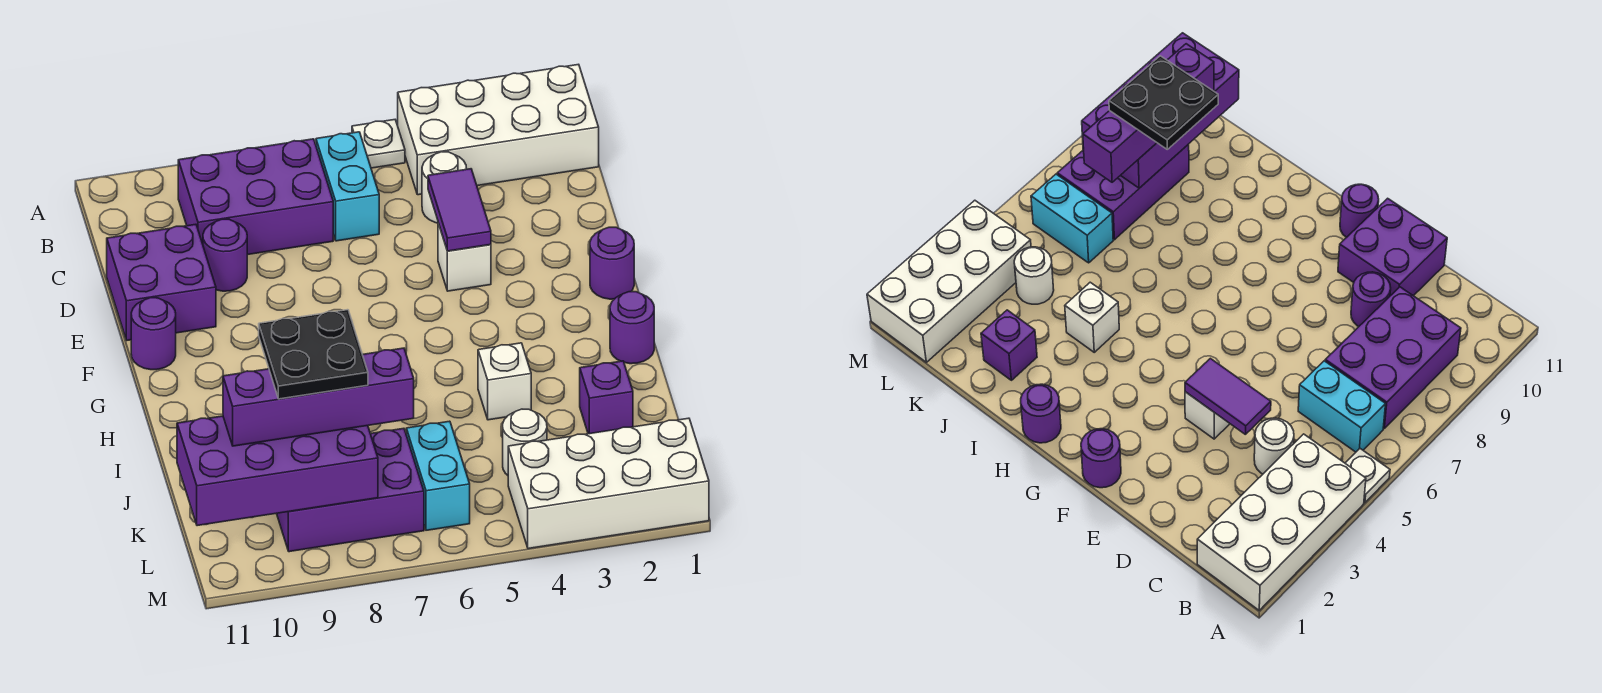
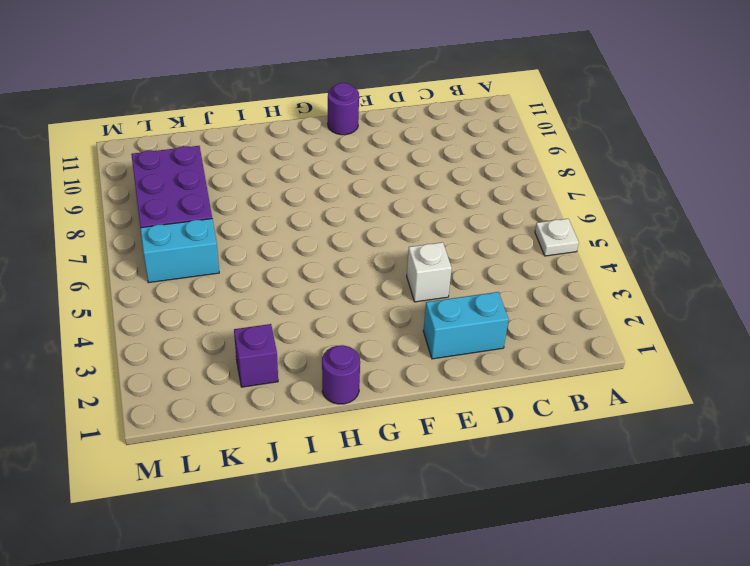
cyan brick D2:E2 level 1 -> cyan brick B6:C6 level 1
none -> white brick A1:B4 level 1
none -> purple brick B7:C9 level 1
none -> white round brick C4 level 1

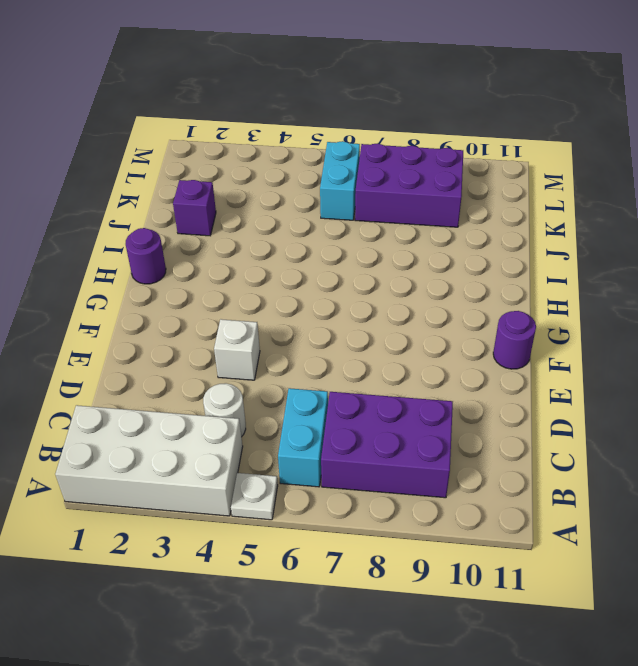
none -> purple round brick D9 level 1
none -> purple brick D10:E11 level 1
none -> purple round brick F1 level 1

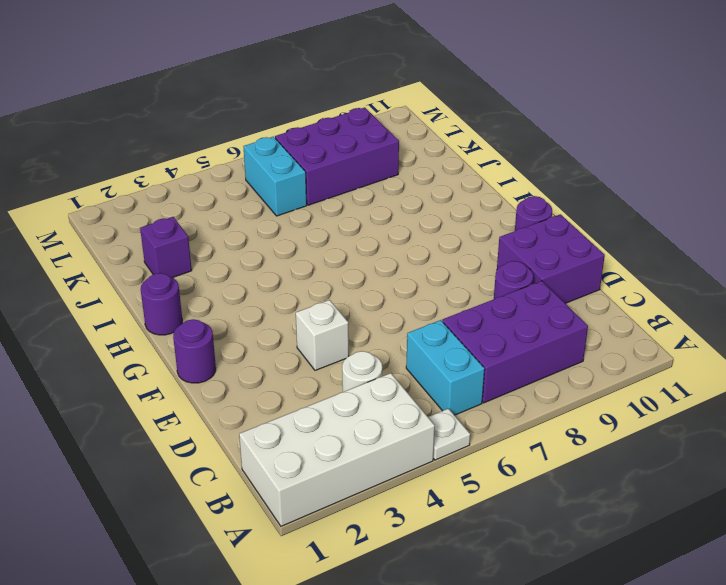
none -> white brick I4 level 1
none -> white round brick K4 level 1
none -> white brick L1:M4 level 1

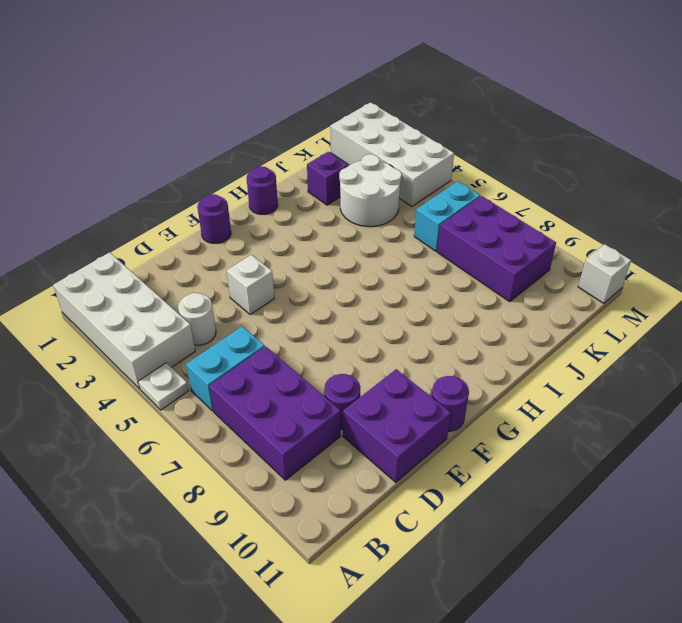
white round brick J3:K4 level 1 -> white round brick K4 level 1
white brick M11 level 1 -> white brick I4 level 1
none -> purple tile D4:E4 level 2
none -> purple brick K8:L11 level 2
none -> purple brick K7:K10 level 3

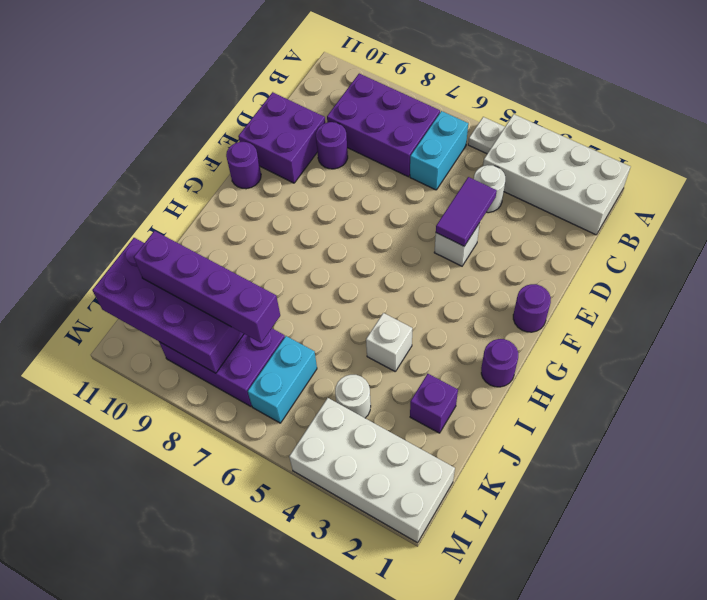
none -> black plate J8:K9 level 4

